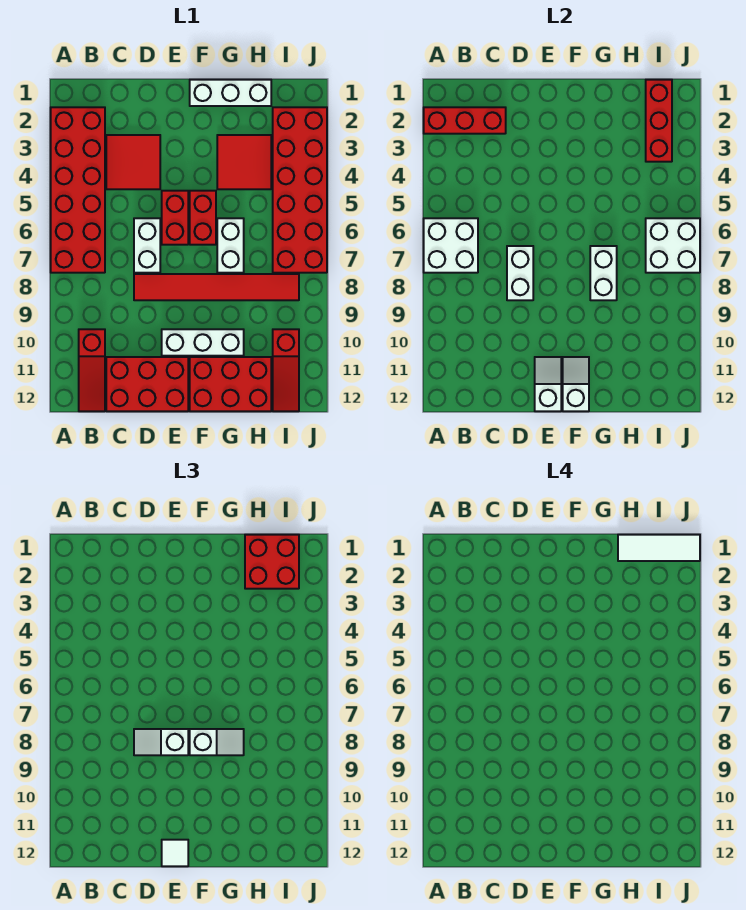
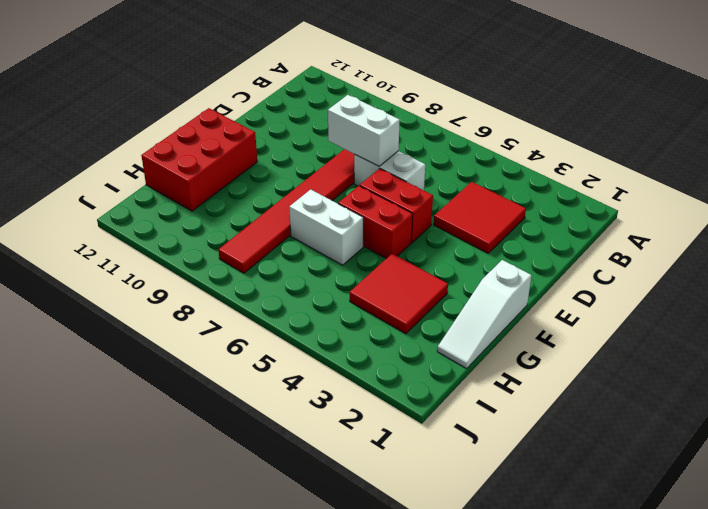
white slope F1:H1 level 1 top F -> white brick F1:H1 level 1
none -> red brick A2:B7 level 1
none -> red slope B10:B12 level 1 top 10
none -> red brick C11:E12 level 1

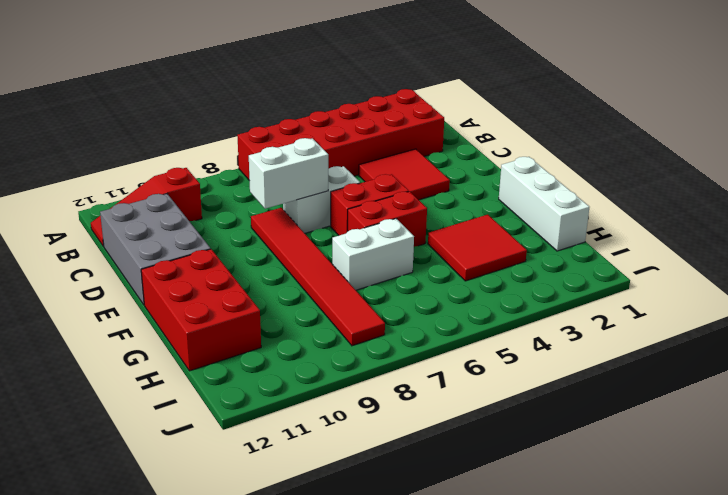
grey brick C11:E12 level 1 -> red brick C11:E12 level 1
none -> white brick E10:G10 level 1
none -> red brick I2:J7 level 1
none -> red slope I10:I12 level 1 top 10

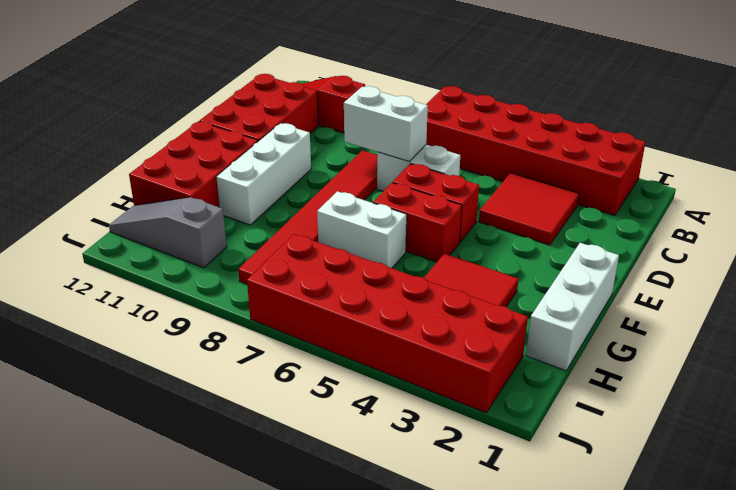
grey slope I10:I12 level 1 top 10 -> red slope I10:I12 level 1 top 10
none -> red brick A2:C2 level 2
none -> white brick A6:B7 level 2
none -> white slope E11:E12 level 2 top 12

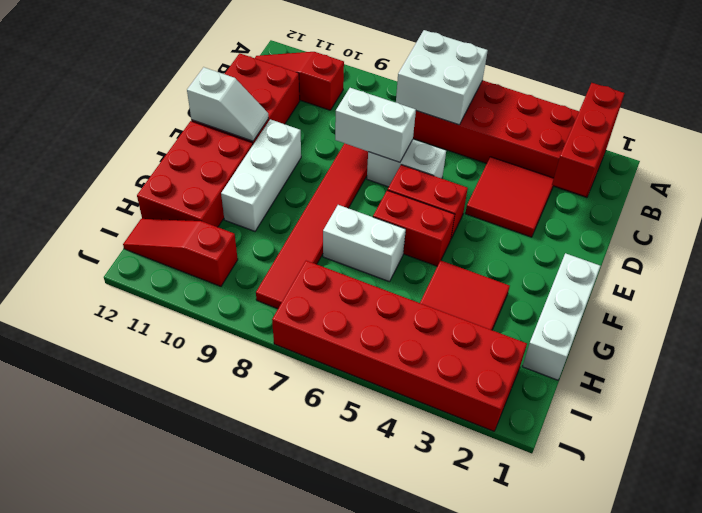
none -> white slope F11:F12 level 2 top 12
none -> white brick G7:G8 level 2
none -> red brick I1:I3 level 2

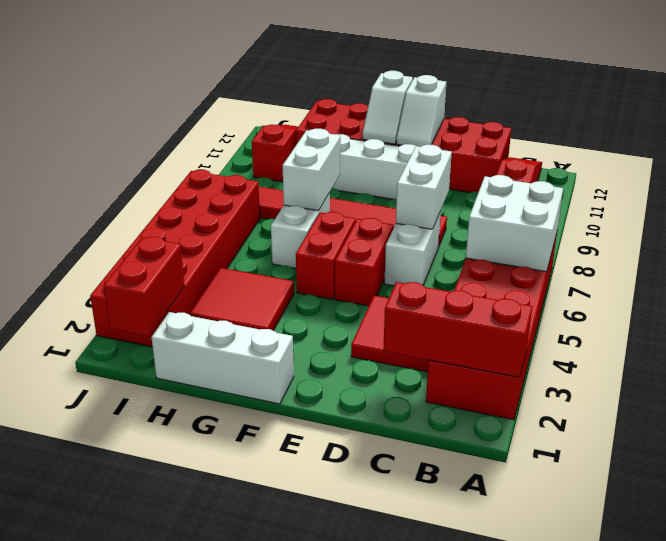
red brick I1:I2 level 2 -> red brick I1:I3 level 2
none -> white brick I6:J7 level 2
none -> white slope D8:E8 level 3 top E
none -> white tile E12 level 3

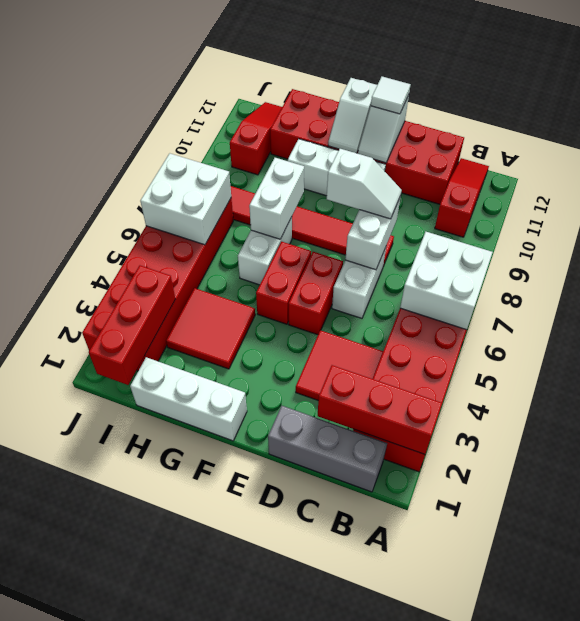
grey brick B1:D1 level 1 -> none
none -> white slope F8:G8 level 3 top F
none -> red brick H1:I2 level 3
none -> white tile H1:J1 level 4

